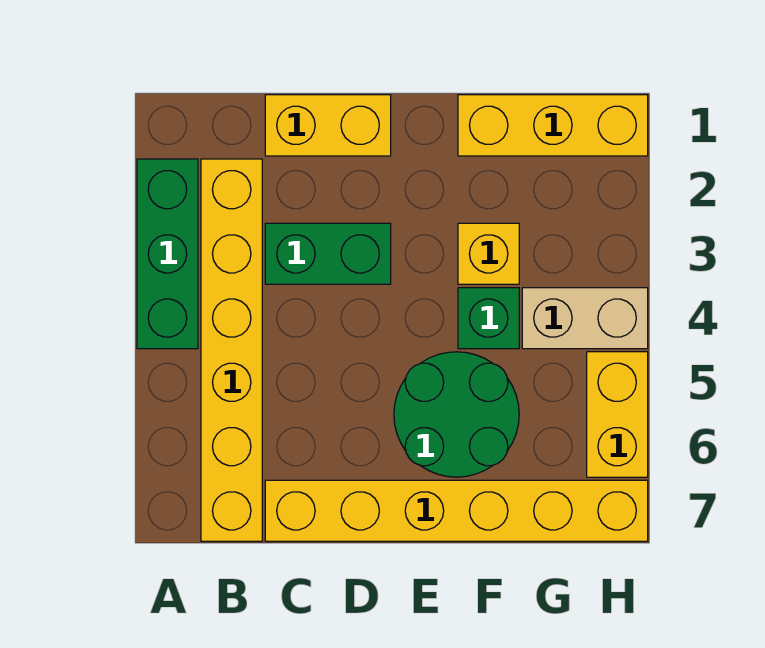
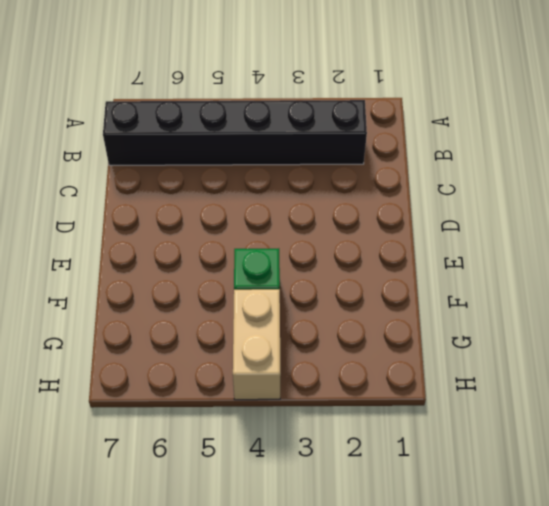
black brick B2:B7 level 1 -> yellow brick B2:B7 level 1
none -> green brick A2:A4 level 1
none -> yellow brick C1:D1 level 1

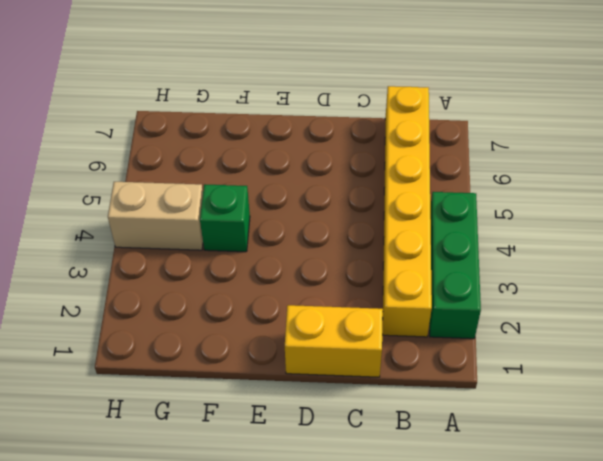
none -> green brick C3:D3 level 1
none -> yellow brick C7:H7 level 1

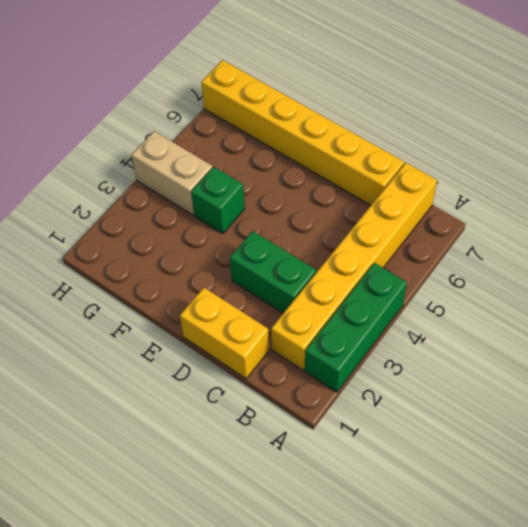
none -> green round brick E5:F6 level 1
none -> yellow brick F1:H1 level 1

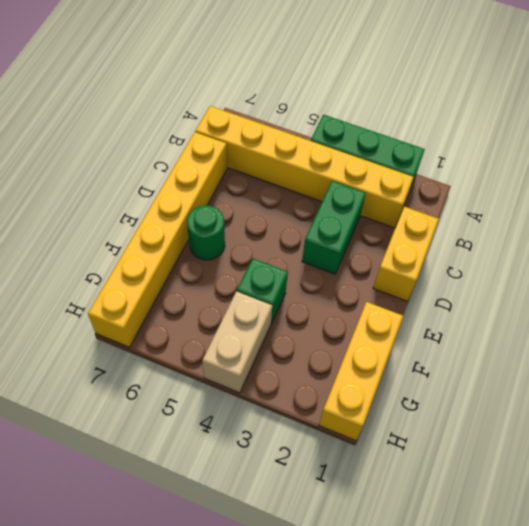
green round brick E6 level 1 -> green round brick E5:F6 level 1
none -> yellow brick F3 level 1
none -> yellow brick H5:H6 level 1

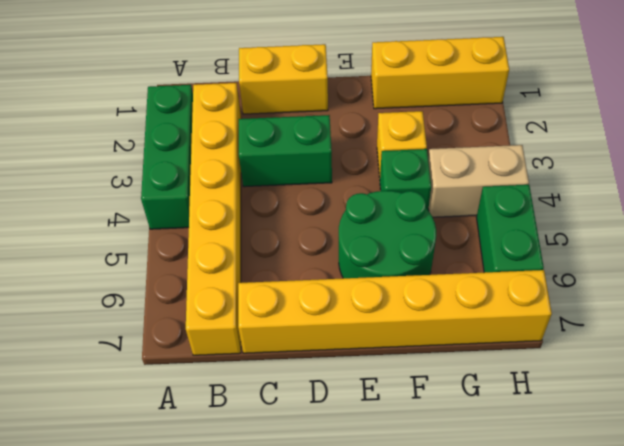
green brick H5:H6 level 1 -> yellow brick H5:H6 level 1

